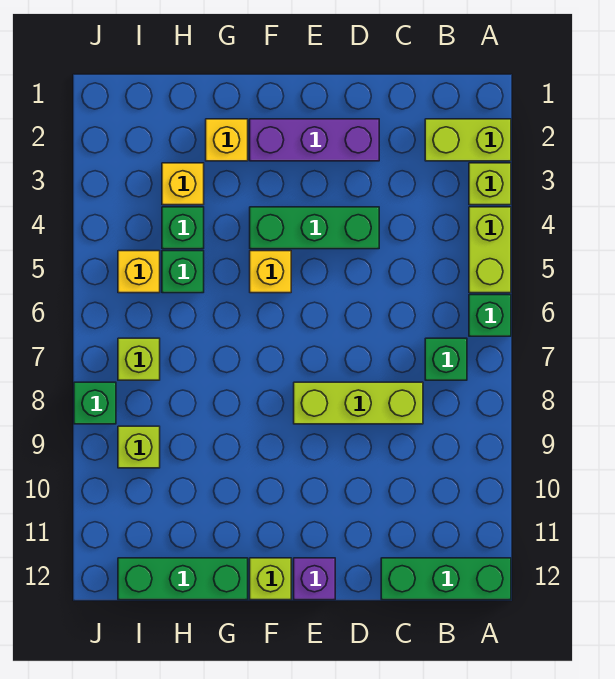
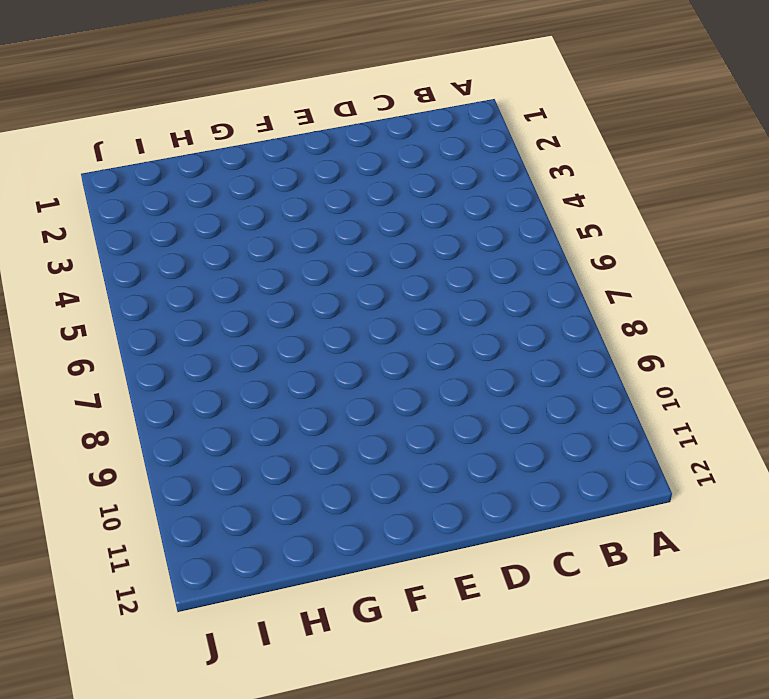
none -> lime brick A2:B2 level 1
none -> lime brick A3 level 1
none -> lime brick A4:A5 level 1

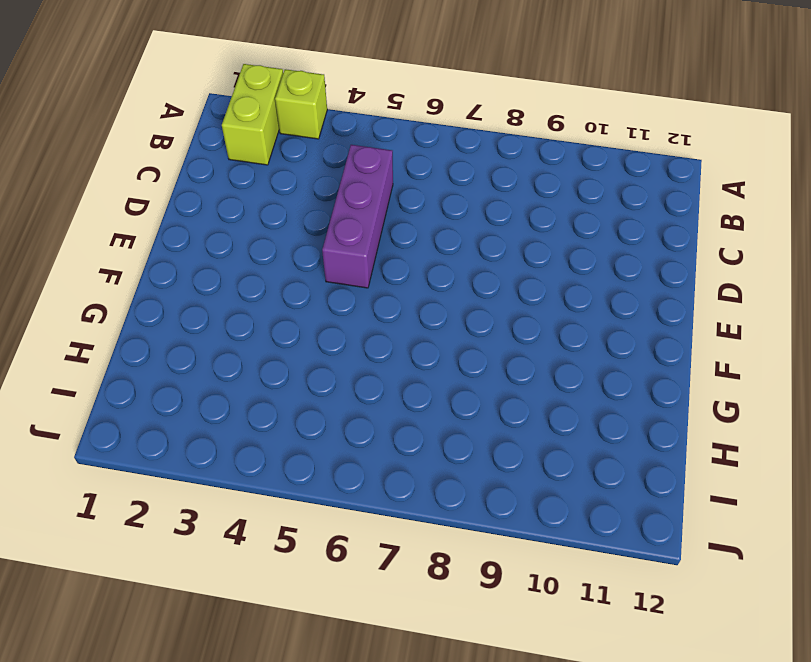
purple brick C5:E5 level 1 -> purple brick D2:F2 level 1
none -> lime brick A4:A5 level 1
none -> green brick A6 level 1
none -> green brick A12:C12 level 1

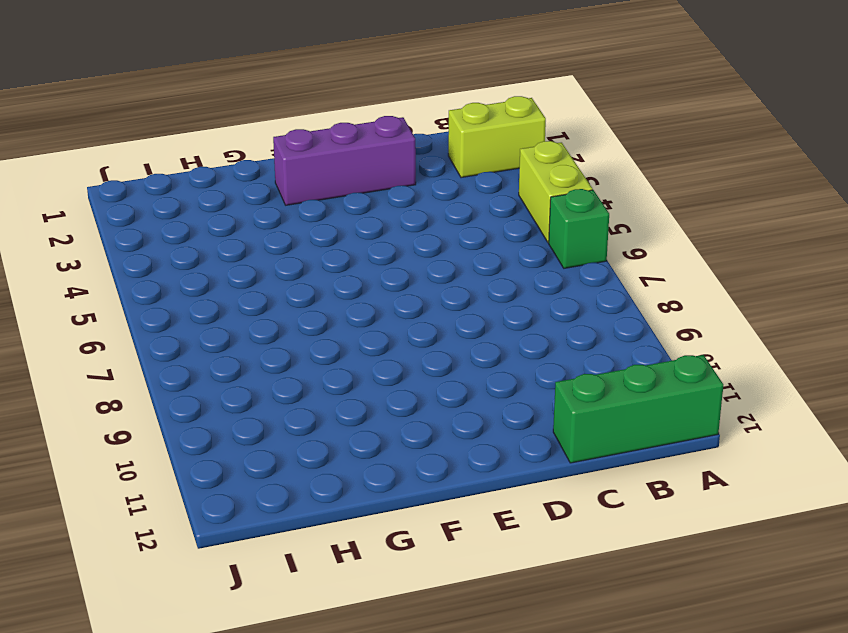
none -> lime brick A3 level 1
none -> green brick B7 level 1
none -> lime brick C8:E8 level 1

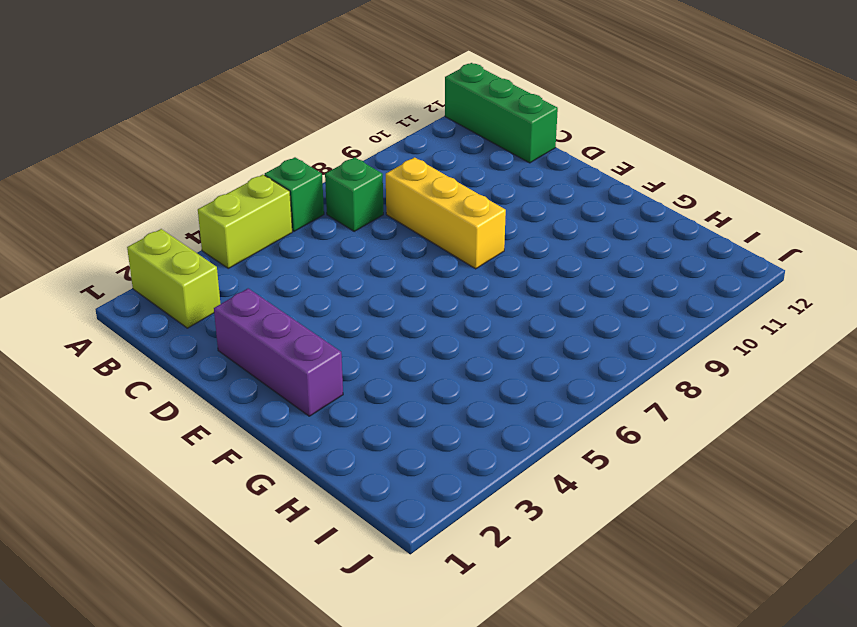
yellow brick C8:E8 level 1 -> lime brick C8:E8 level 1
none -> lime brick A3 level 1
none -> green brick D4:F4 level 1
none -> purple brick E12 level 1

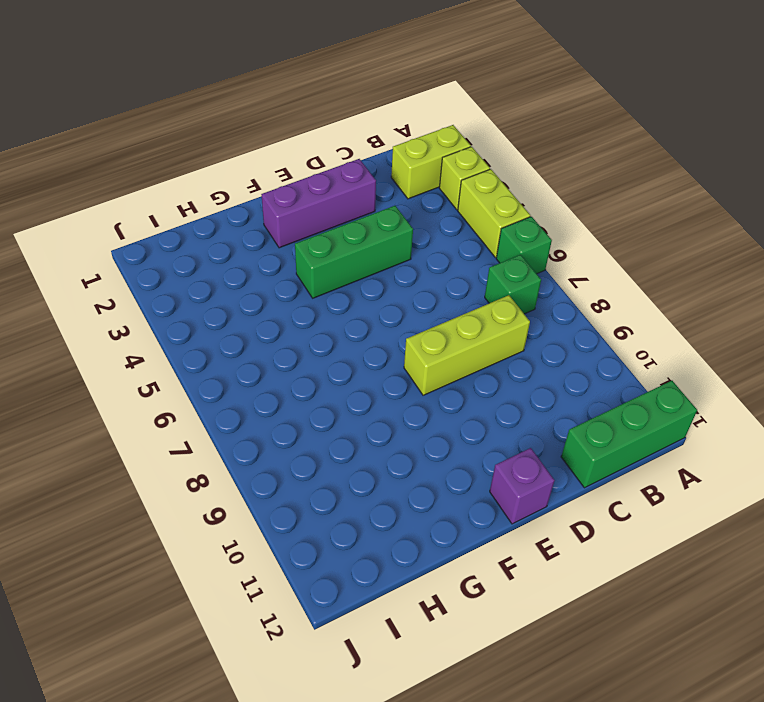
none -> yellow brick F5 level 1
none -> lime brick F12 level 1
none -> yellow brick G2 level 1

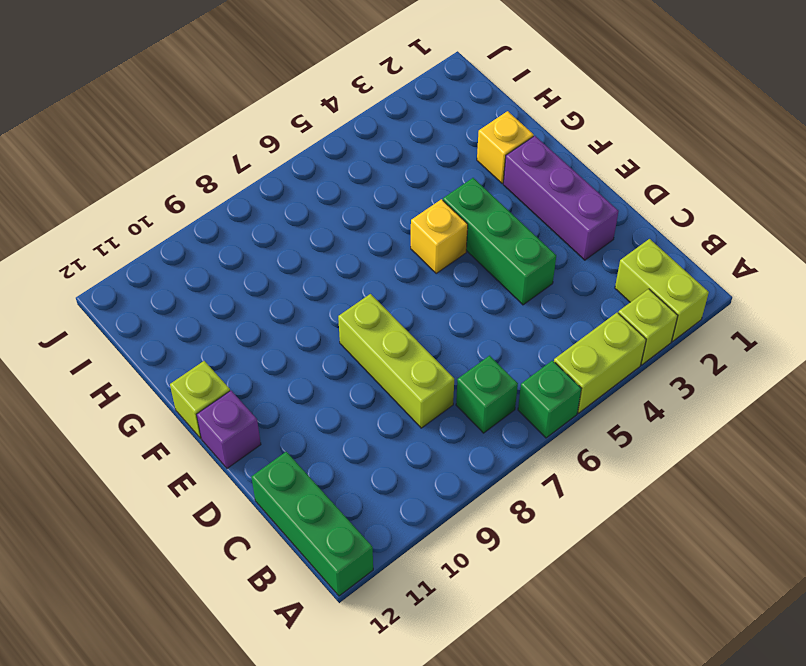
none -> green brick G12:I12 level 1
none -> yellow brick H3 level 1
none -> green brick H4 level 1

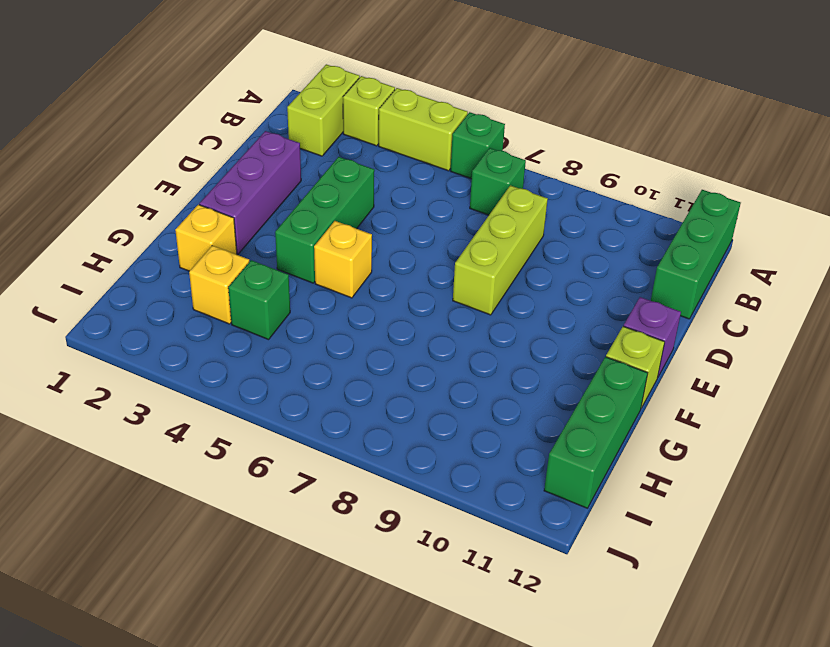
none -> green brick H5 level 1
none -> yellow brick I5 level 1
none -> lime brick I7 level 1

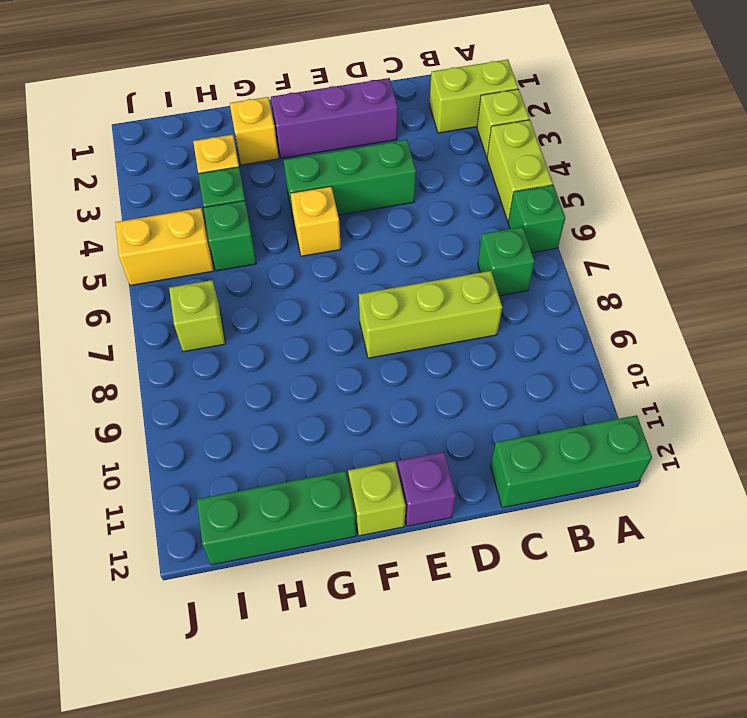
yellow brick I5:J5 level 1 -> yellow brick I5 level 1
none -> lime brick I9 level 1
none -> green brick J8 level 1

